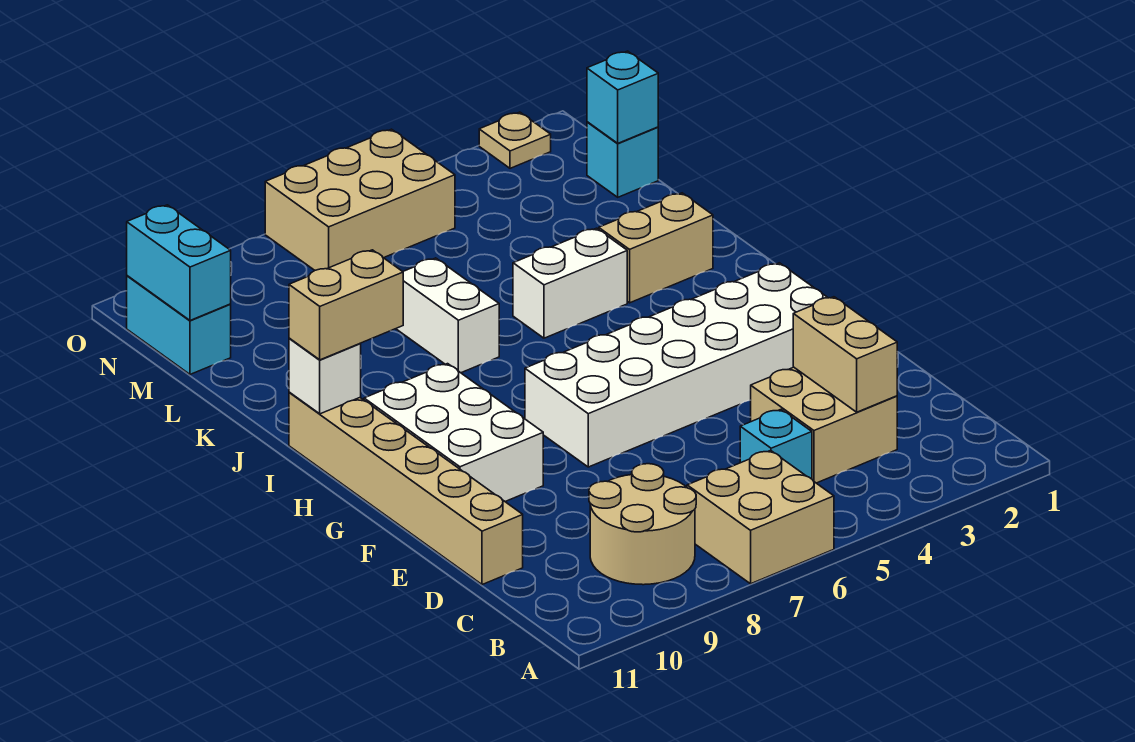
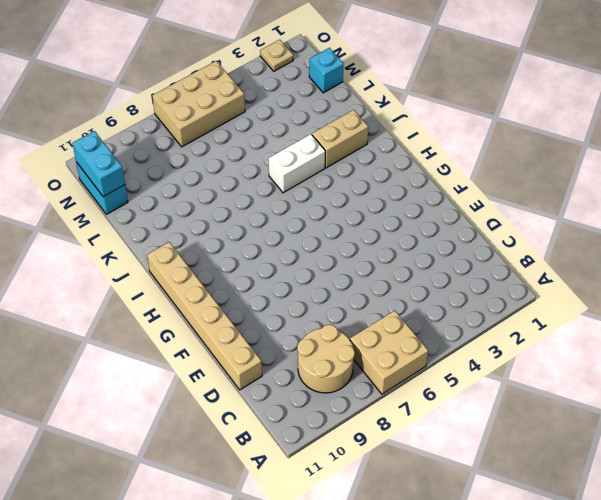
none -> tan brick C3:D4 level 1
none -> cyan brick C5 level 1
none -> white brick F2:G7 level 1

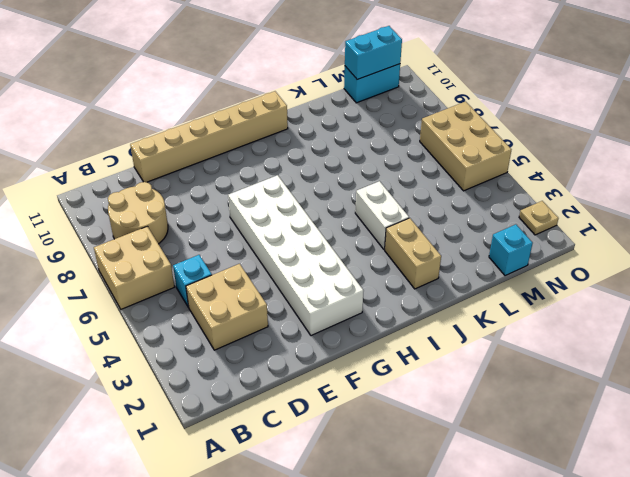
none -> white brick F9:H10 level 1
none -> white brick J7:K7 level 1
none -> tan brick C3:D3 level 2

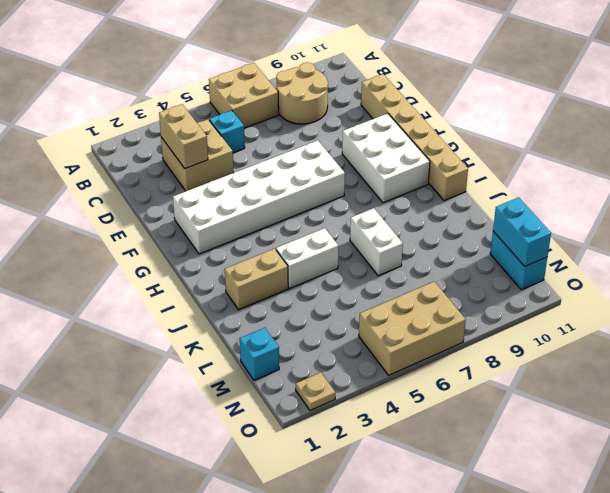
none -> white brick I11 level 2
none -> cyan brick M1 level 2
none -> tan brick I10:I11 level 3

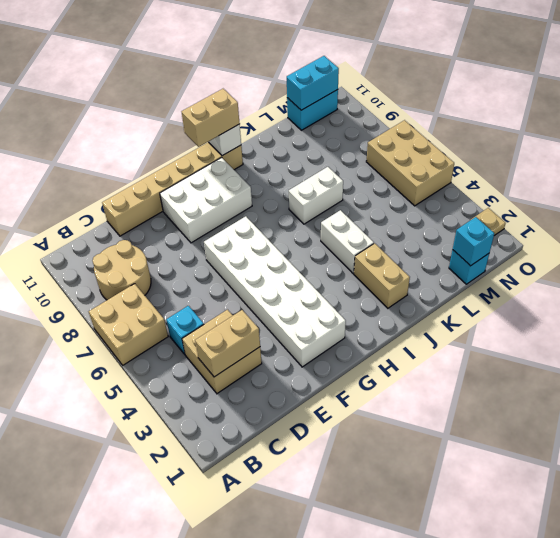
tan brick H11:I11 level 3 -> tan brick I10:I11 level 3

